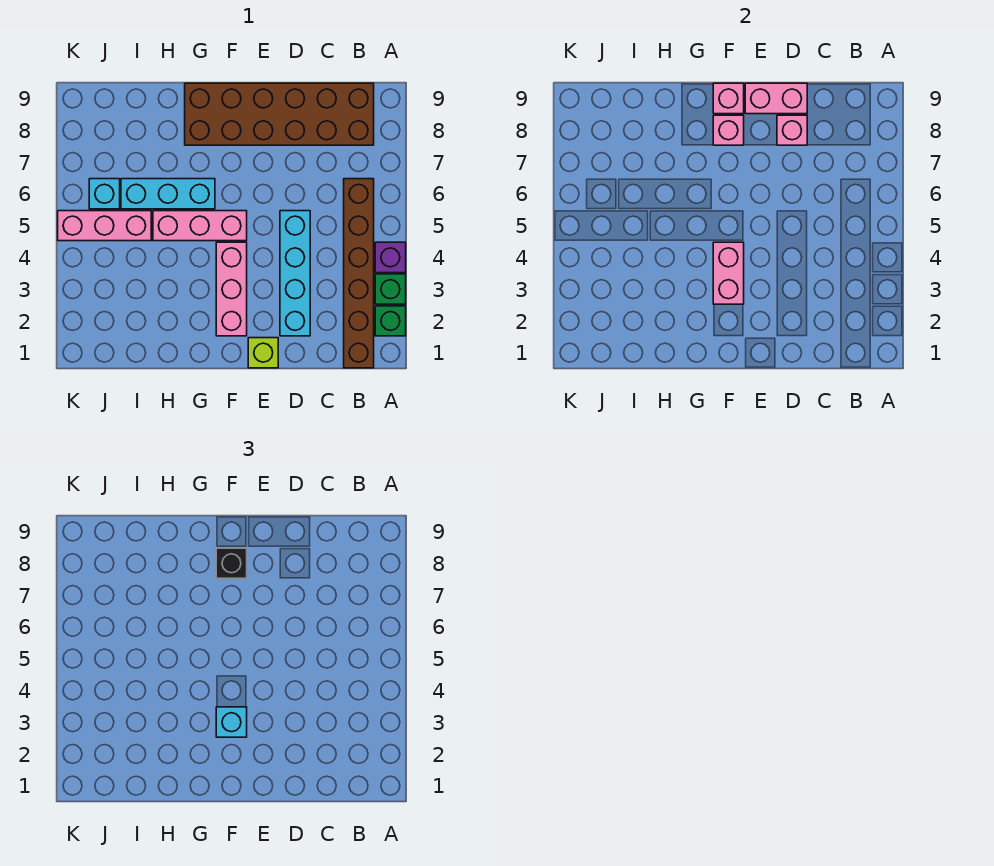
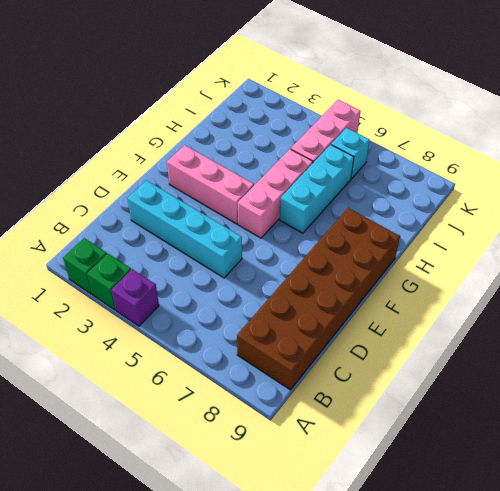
none -> brown brick B1:B6 level 1
none -> lime brick E1 level 1
none -> pink brick D8 level 2

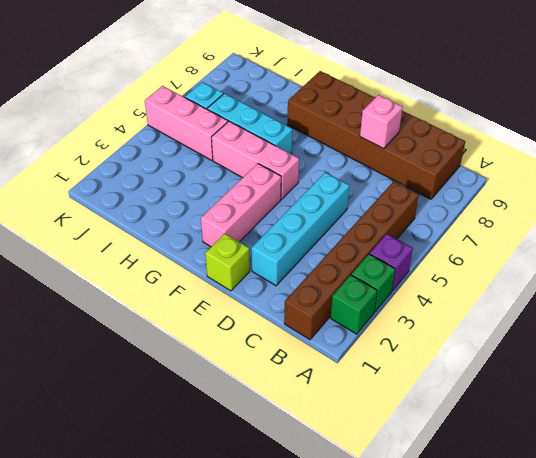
none -> pink brick D9:E9 level 2
none -> pink brick F3:F4 level 2
none -> pink brick F8 level 2

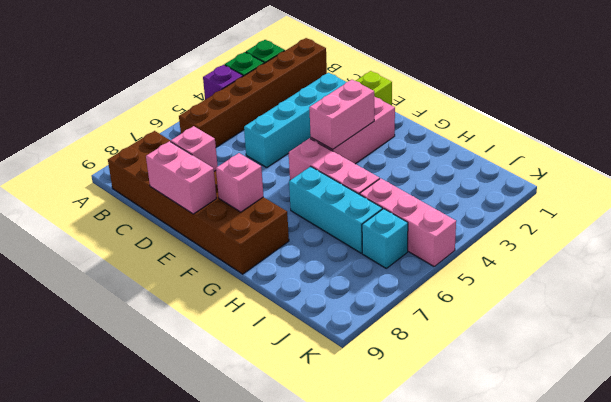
none -> pink brick F9 level 2
none -> cyan brick F3 level 3
none -> black brick F8 level 3

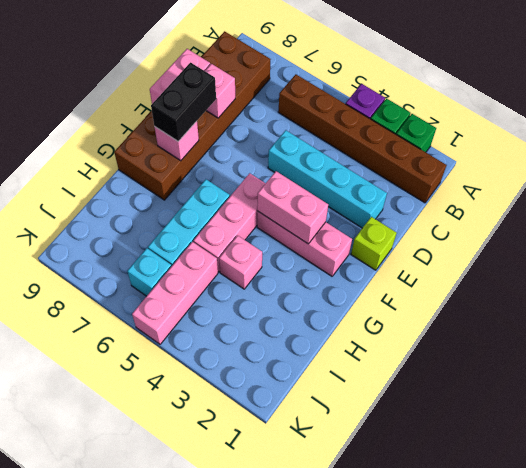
black brick E8:F8 level 3 -> black brick F8 level 3
pink brick H4 level 1 -> pink brick F9 level 2
none -> cyan brick F3 level 3

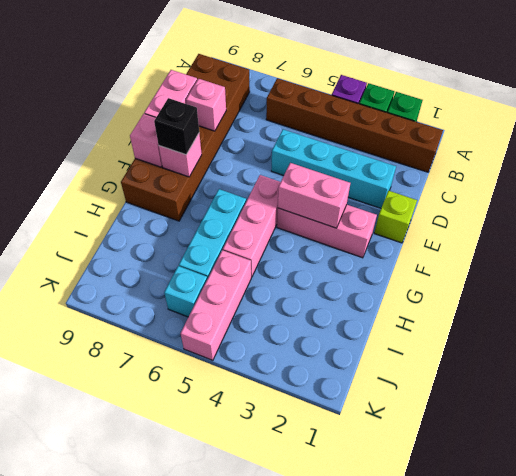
none -> cyan brick F3 level 3

